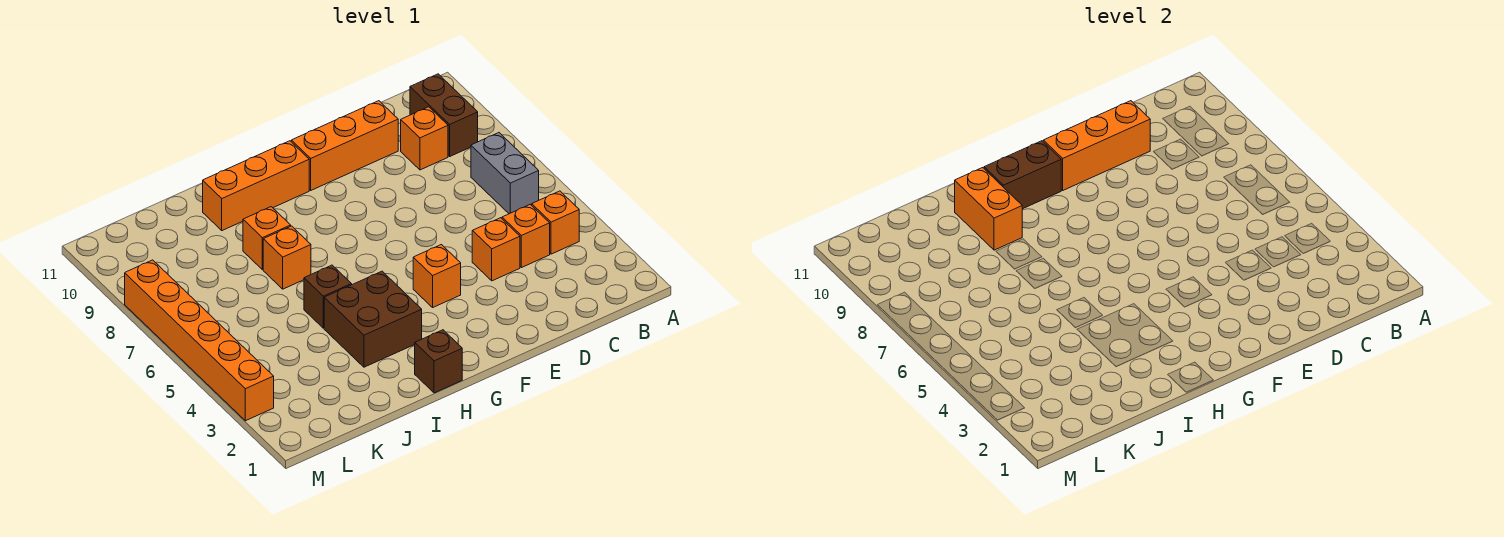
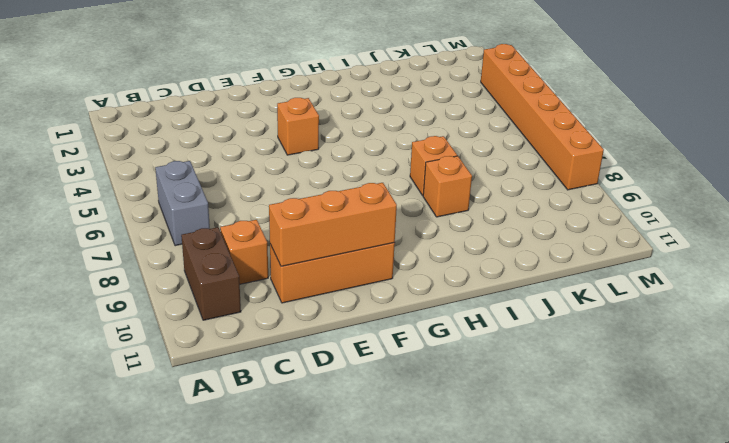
none -> orange brick B4 level 1
none -> orange brick C4 level 1
none -> orange brick D4 level 1

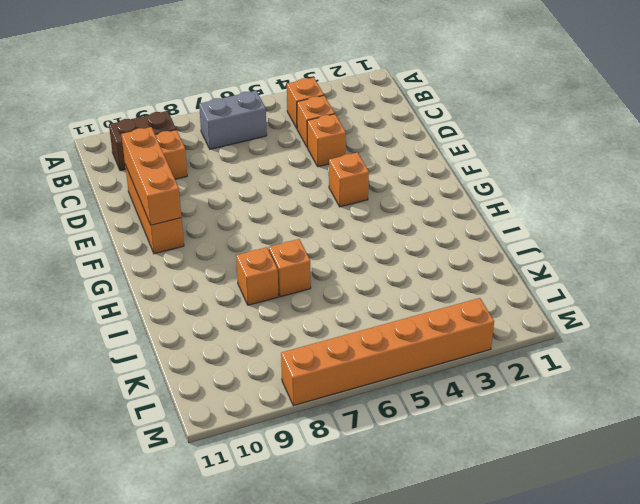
none -> orange brick G10:I10 level 1
none -> brown brick H1 level 1
none -> brown brick H3:I4 level 1

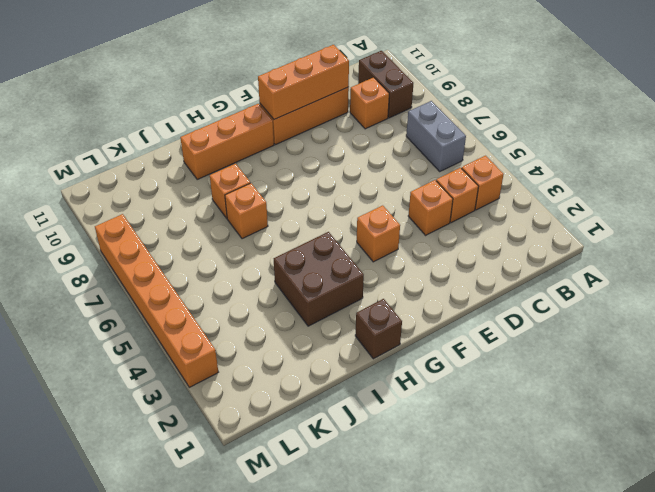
none -> brown brick I5 level 1
none -> brown brick G10:H10 level 2
none -> orange brick I9:I10 level 2

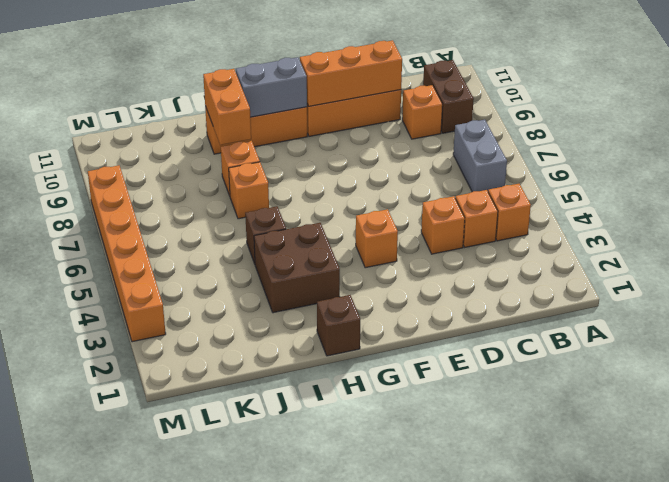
grey brick G10:H10 level 2 -> brown brick G10:H10 level 2

